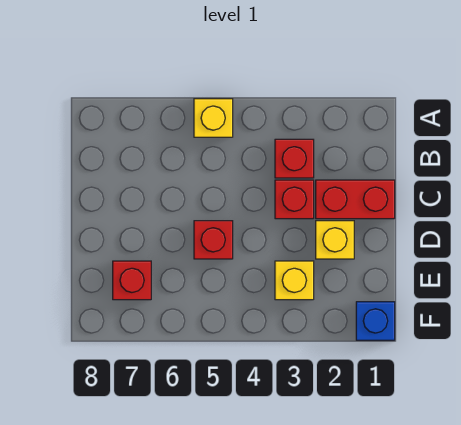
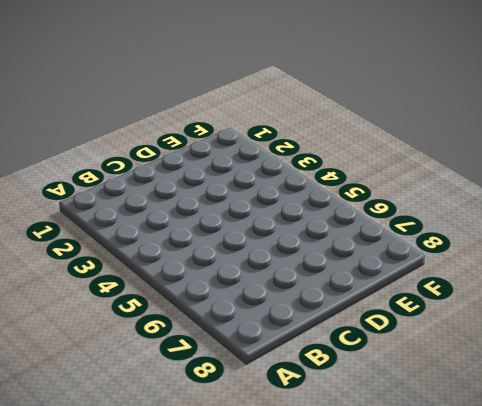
none -> yellow brick A5 level 1
none -> red brick B3 level 1

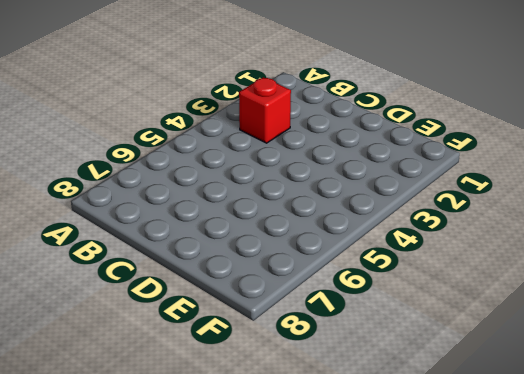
none -> yellow brick A5 level 1
none -> red brick C1:C2 level 1

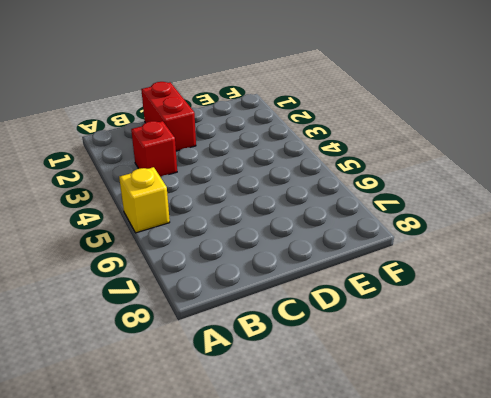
none -> red brick C3 level 1
none -> yellow brick D2 level 1

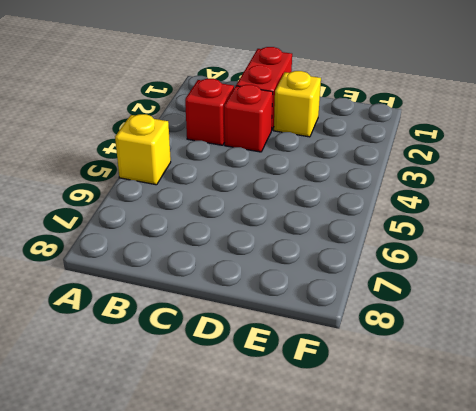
none -> red brick D5 level 1
none -> yellow brick E3 level 1

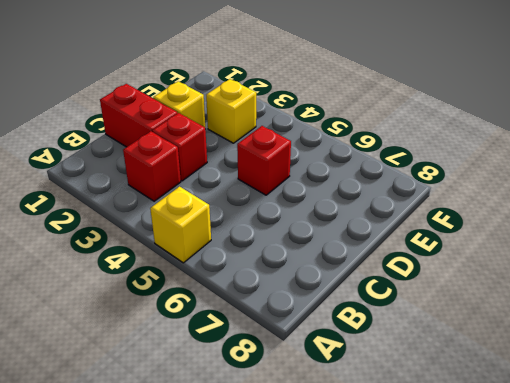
none -> red brick E7 level 1
none -> blue brick F1 level 1

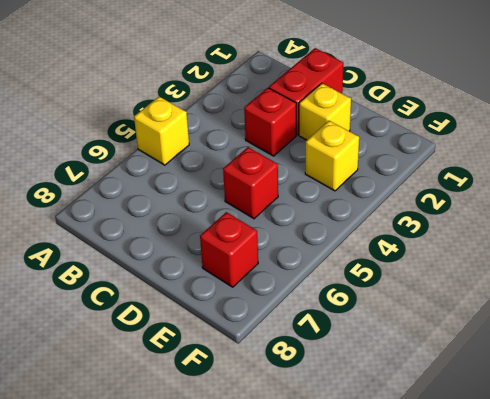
none -> red brick B3 level 1
none -> blue brick F1 level 1

